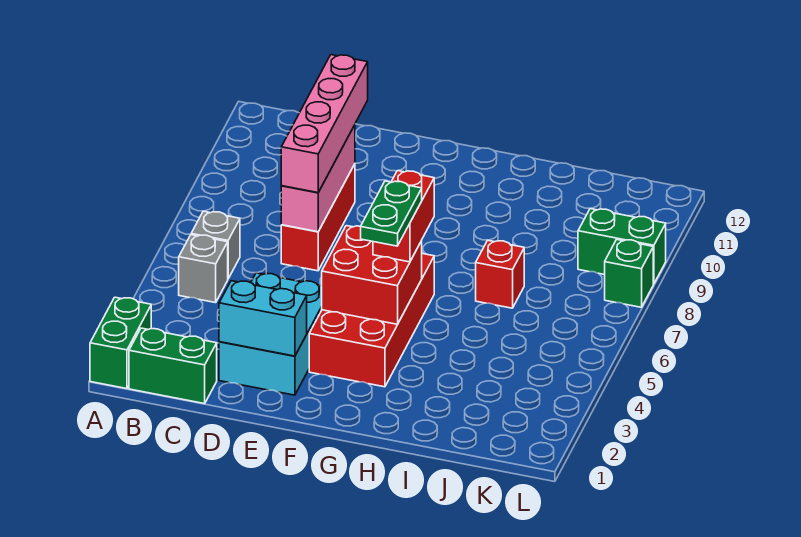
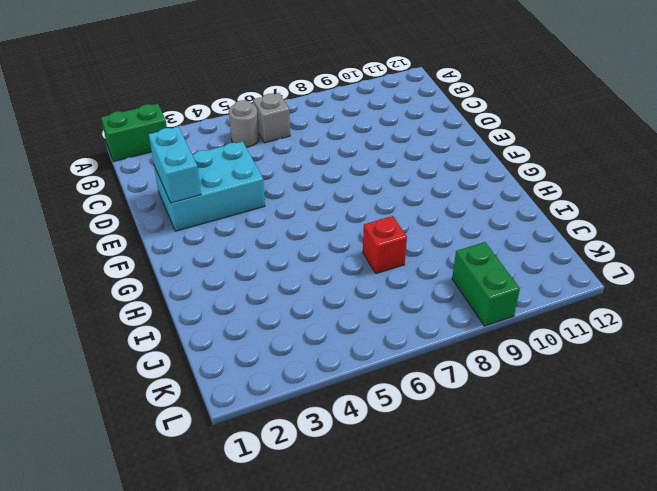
grey round brick B5 level 1 -> grey brick B5 level 1
none -> green brick B1:C1 level 1
none -> red brick D7:D9 level 1
none -> red brick F3:G6 level 1

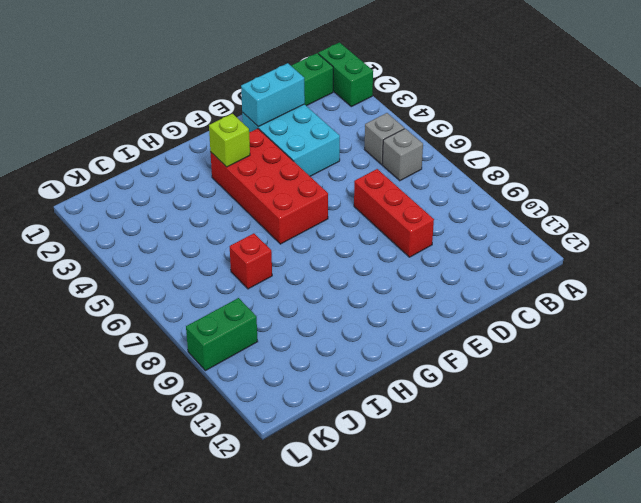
lime brick G3 level 2 -> none
none -> green brick L8 level 1
none -> pink brick D7:D9 level 2
none -> red brick F4:G5 level 2

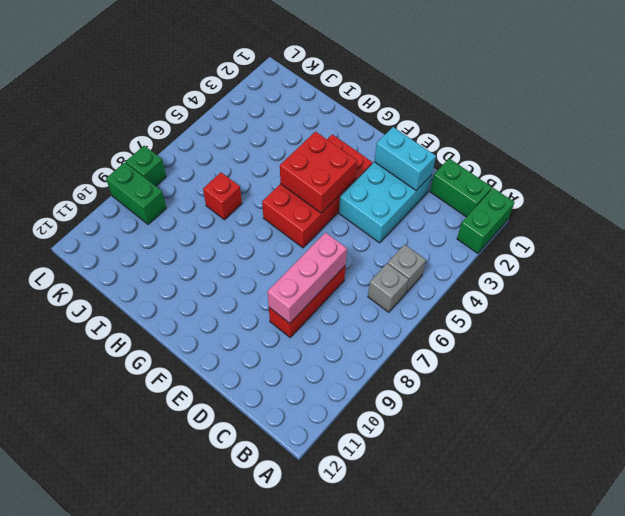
none -> pink brick D7:D10 level 3
none -> red brick G5:G6 level 3
none -> green plate G4:G5 level 4

